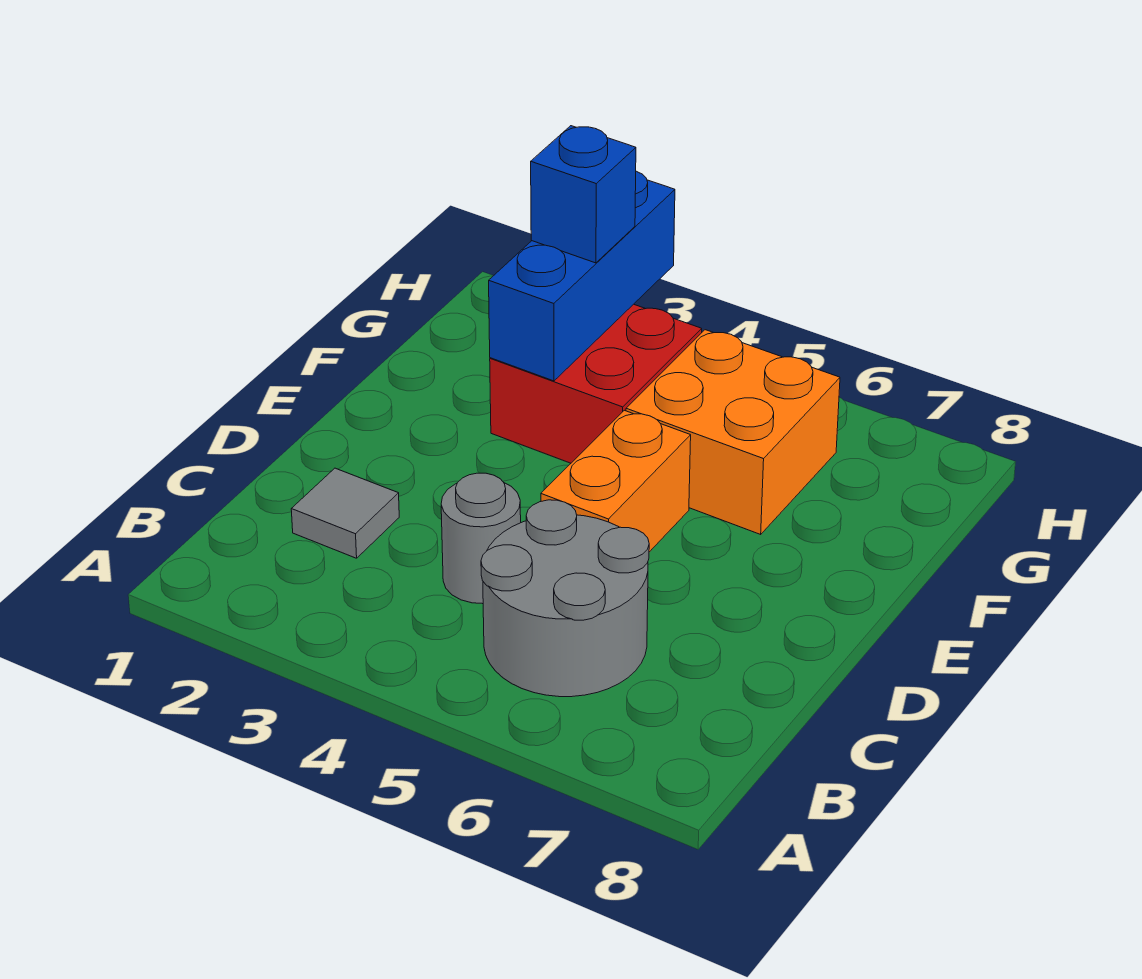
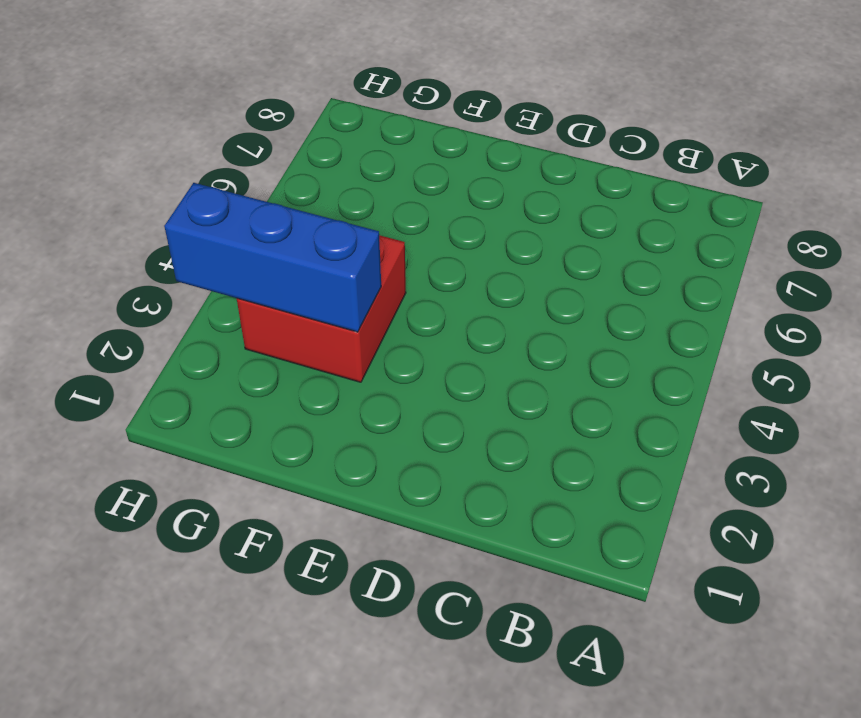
none -> grey round brick B5:C6 level 1
none -> grey tile C2 level 1

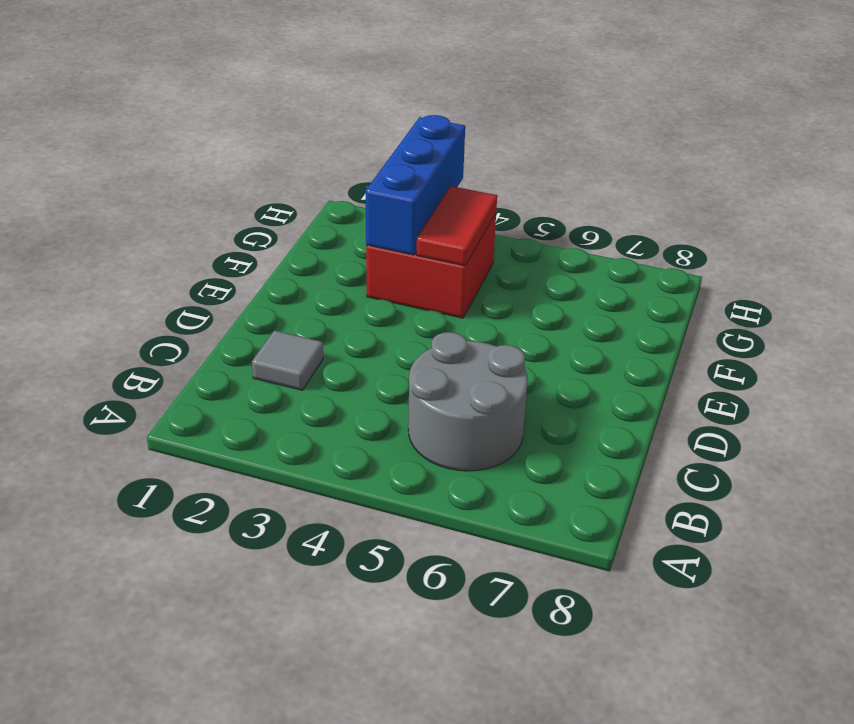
red tile F4:G4 level 2 -> none
none -> grey round brick C4 level 1
none -> orange brick D5:E5 level 1

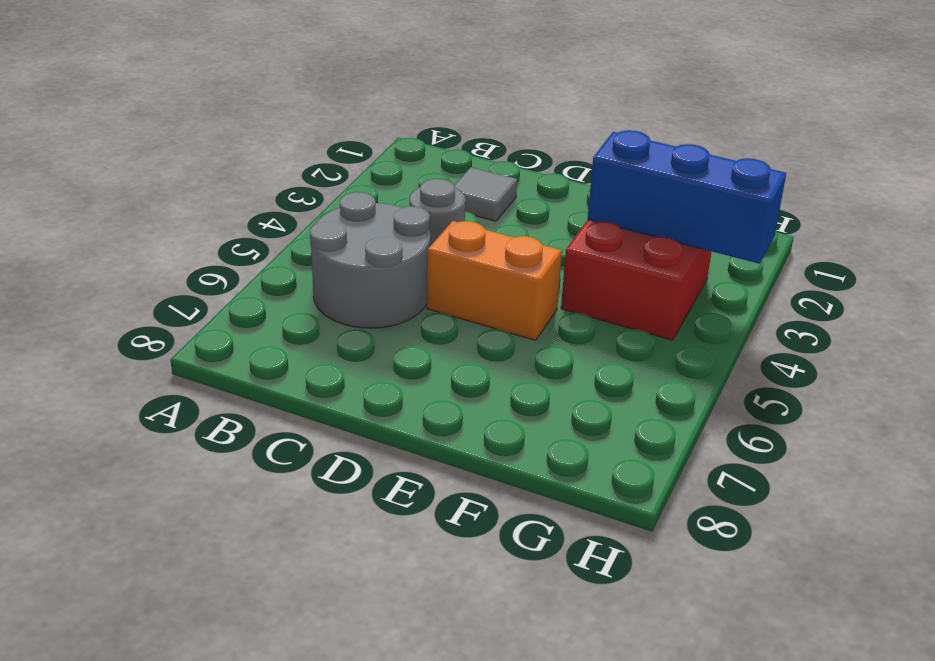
none -> orange brick F5:G6 level 1
none -> blue brick G3 level 3

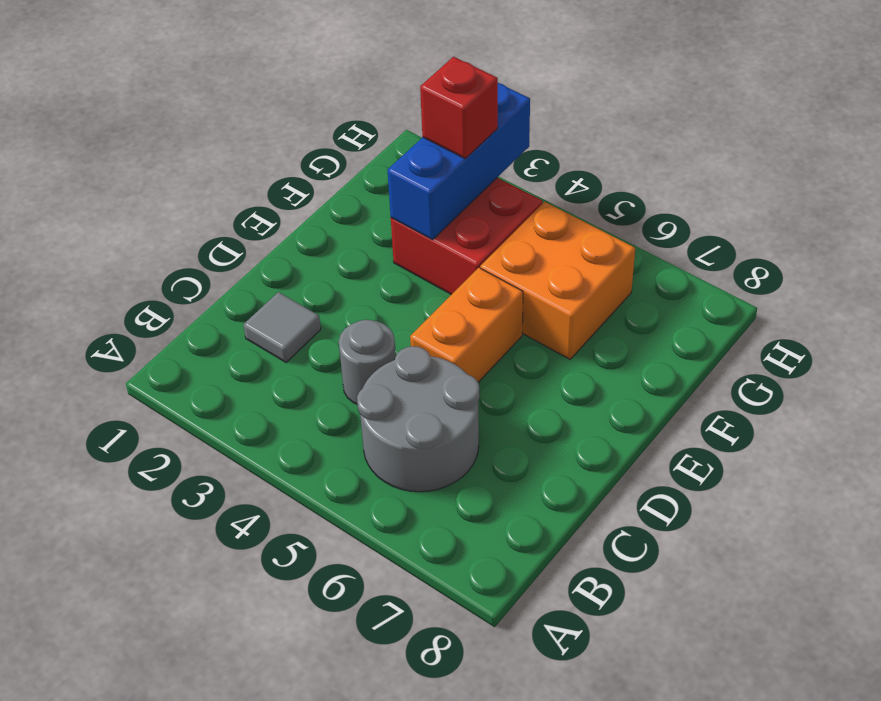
red brick G3 level 3 -> blue brick G3 level 3

